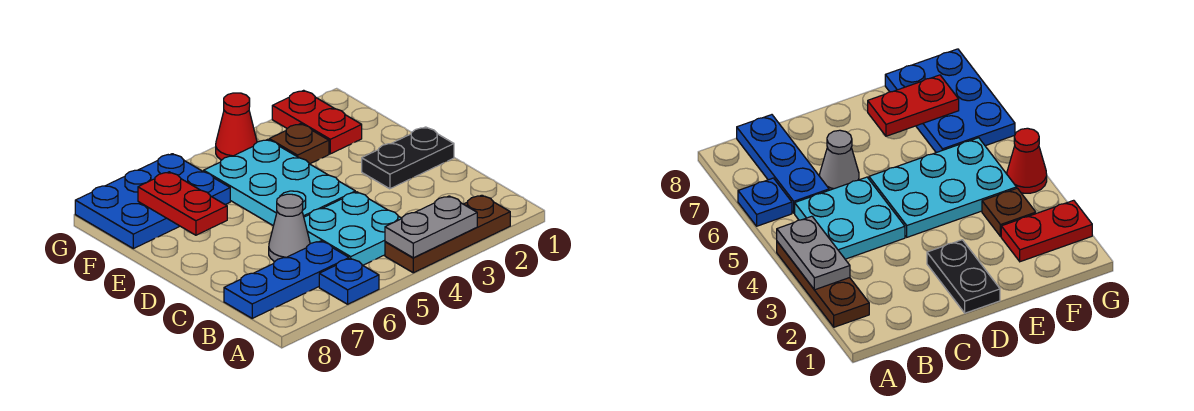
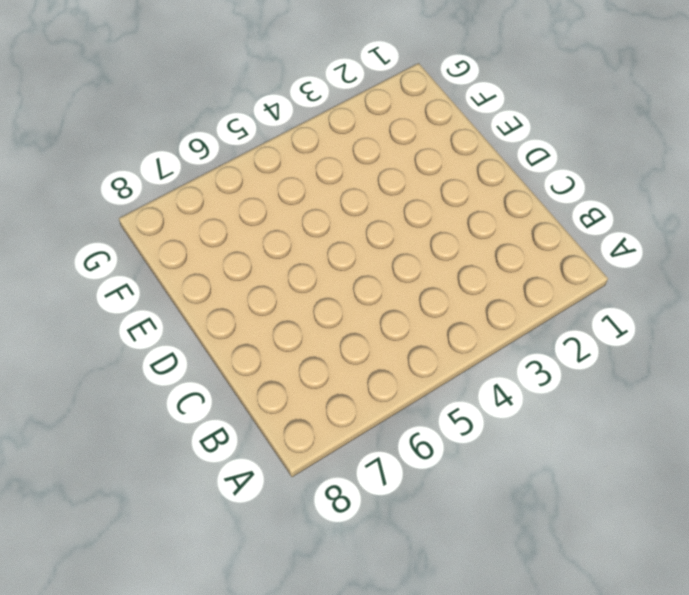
none -> brown plate A2:A4 level 1
none -> blue plate A6 level 1
none -> cyan plate B4:C5 level 1

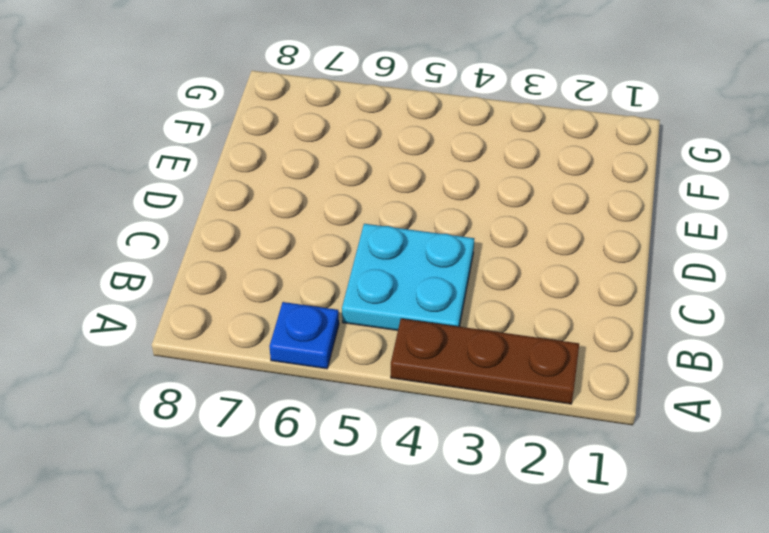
none -> blue plate B6:B8 level 1
none -> grey cone C6 level 1
none -> black plate D1:D2 level 1

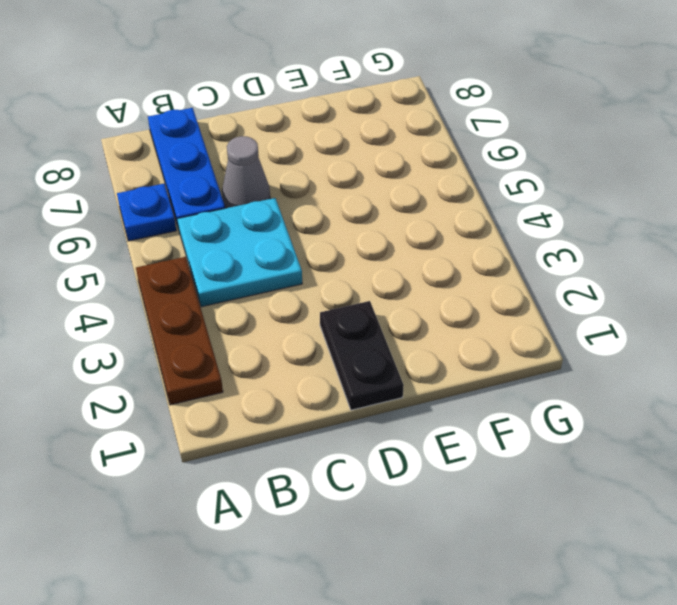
none -> cyan plate D4:F5 level 1
none -> red plate F2:G2 level 1
none -> brown plate F3 level 1

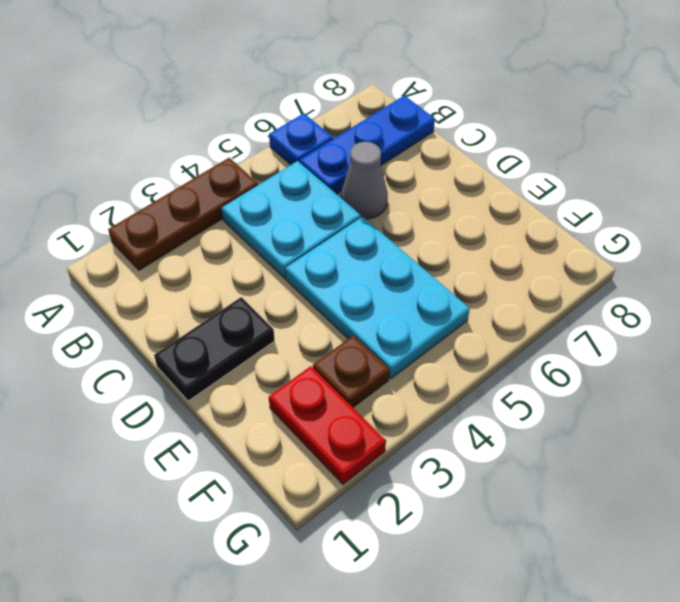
none -> blue plate F6:G8 level 1
none -> red cone G4 level 1
none -> grey plate A3:A4 level 2

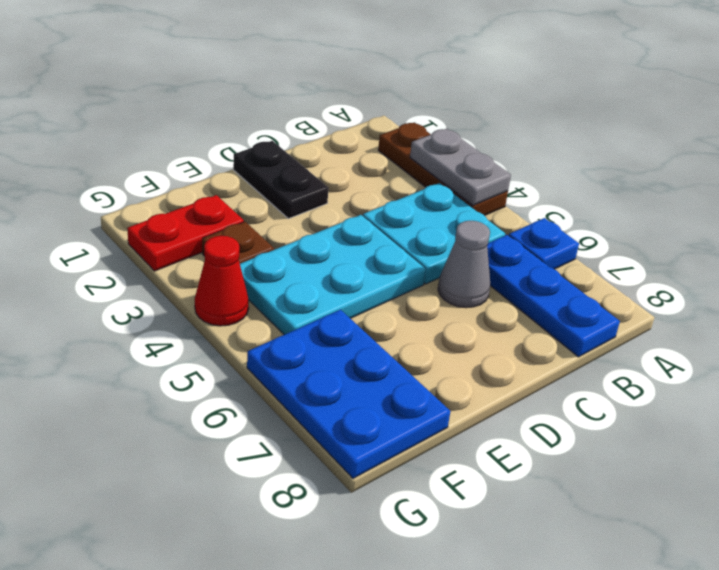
none -> red plate E7:F7 level 2

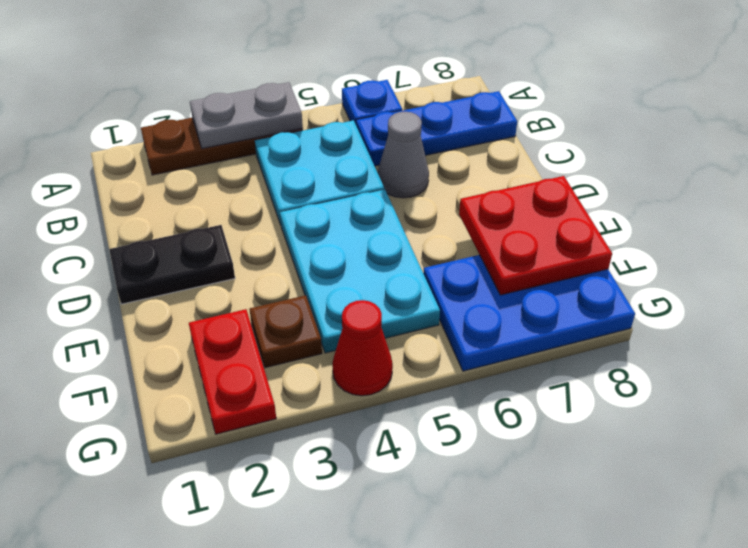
red plate E7:F8 level 2 -> red plate E7:F7 level 2

